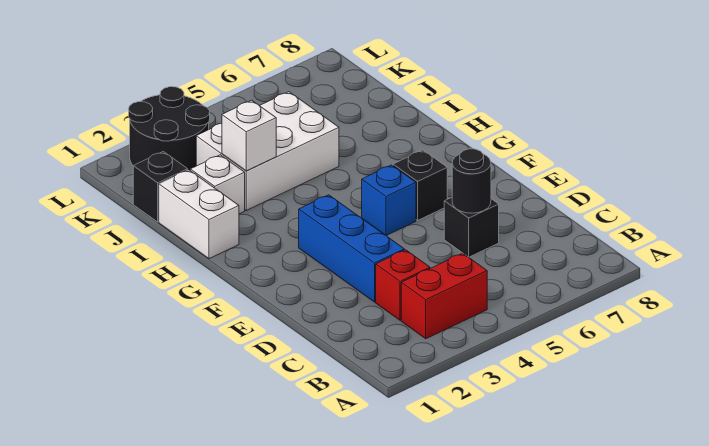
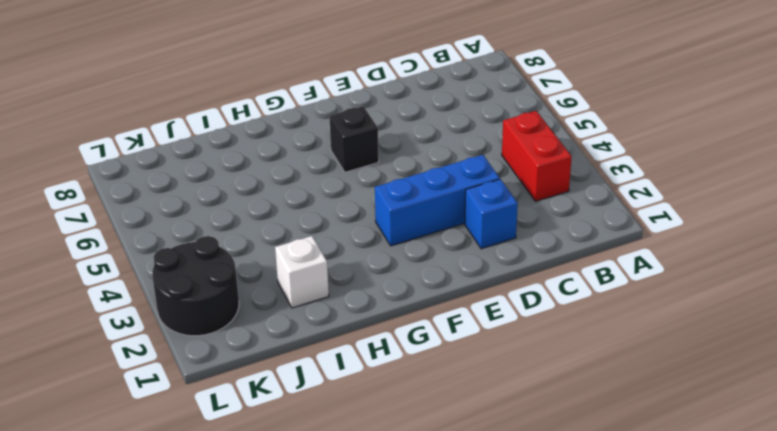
blue brick D2 level 1 -> blue brick F5 level 1
none -> red brick C3 level 1
none -> black brick D6 level 1
none -> white brick H1:I1 level 1

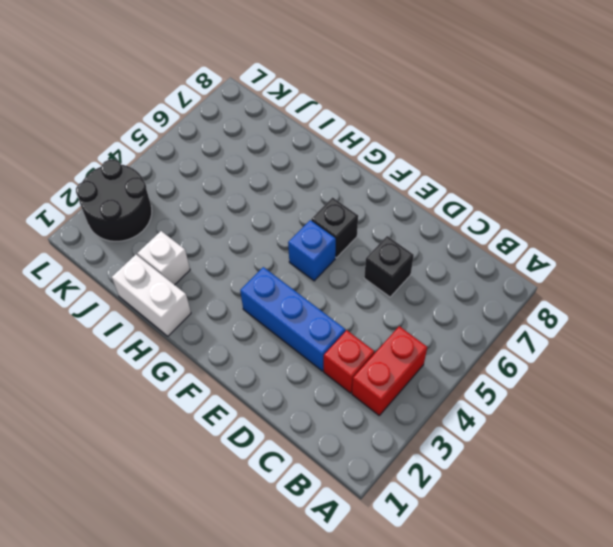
none -> white brick I3:J5 level 1
none -> black brick J1 level 1
none -> black round brick D6 level 2

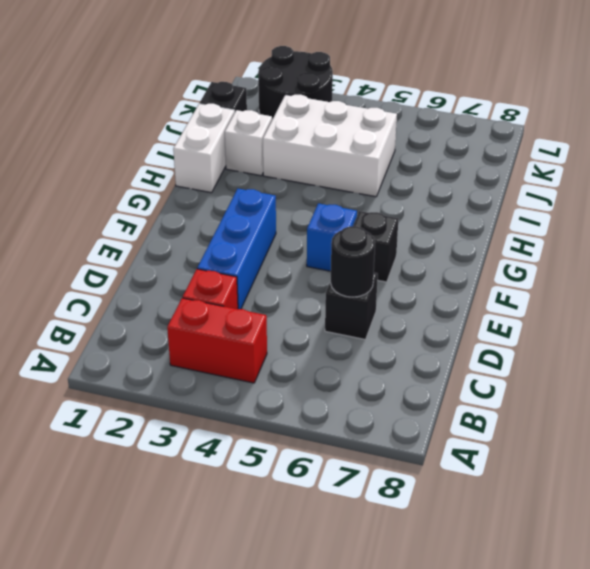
none -> white brick I3 level 2

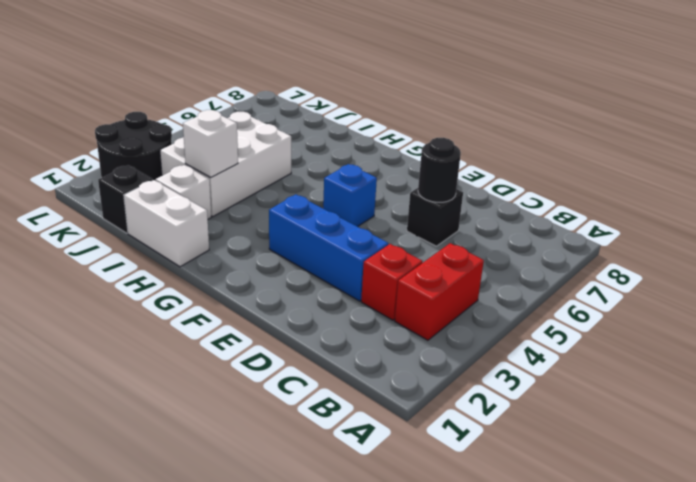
none -> black brick F6 level 1

